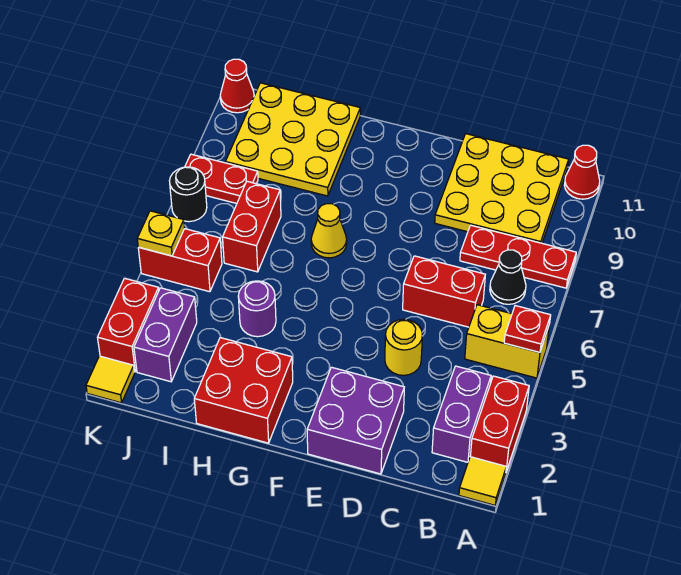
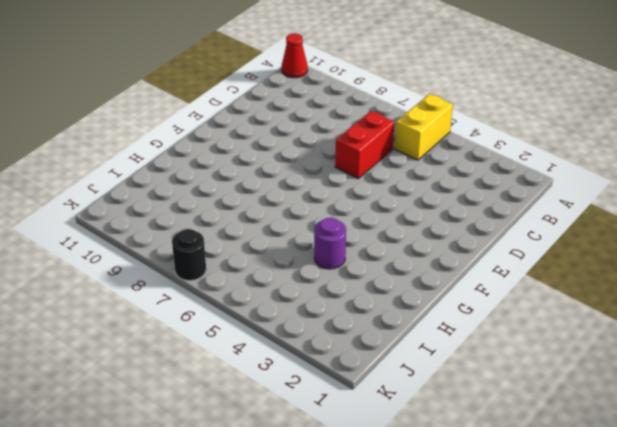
none -> yellow tile A1 level 1
none -> red brick A2:A3 level 1
none -> red plate A8:C8 level 1

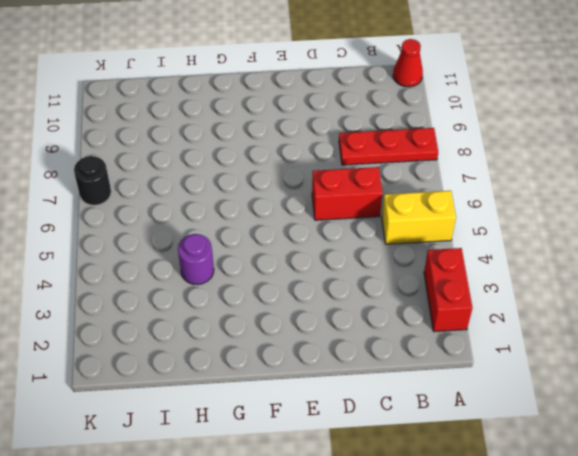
none -> yellow tile A1 level 1
none -> purple brick B2:B3 level 1
none -> black cone B7 level 1

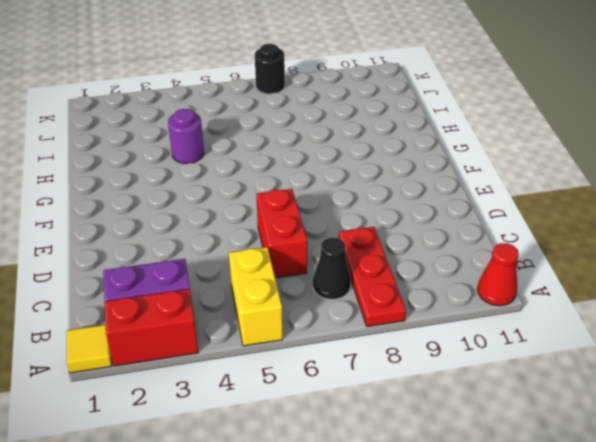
none -> yellow plate B9:D11 level 1
none -> purple brick D1:E2 level 1
none -> yellow round brick D4 level 1

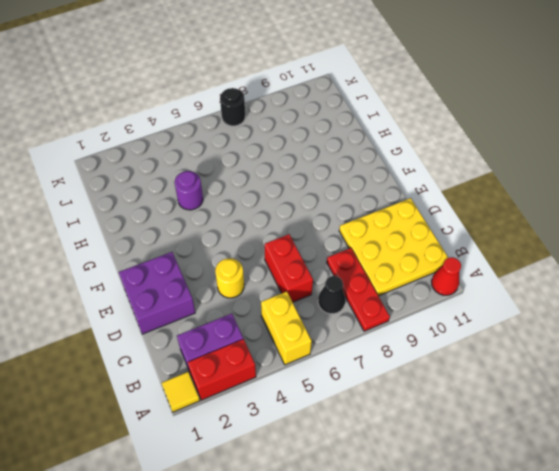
none -> red brick G1:H2 level 1
none -> yellow cone G7 level 1
none -> yellow plate H9:J11 level 1

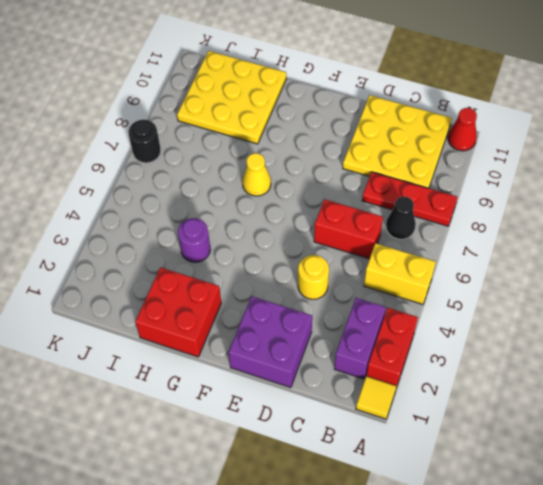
none -> red brick I6:I7 level 1
none -> purple brick J2:J3 level 1
none -> red brick J5:K5 level 1

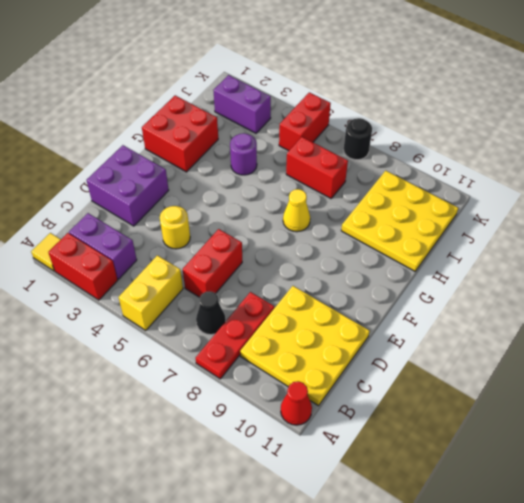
none -> red plate J8:K8 level 1
none -> yellow tile K1 level 1
none -> red brick K2:K3 level 1

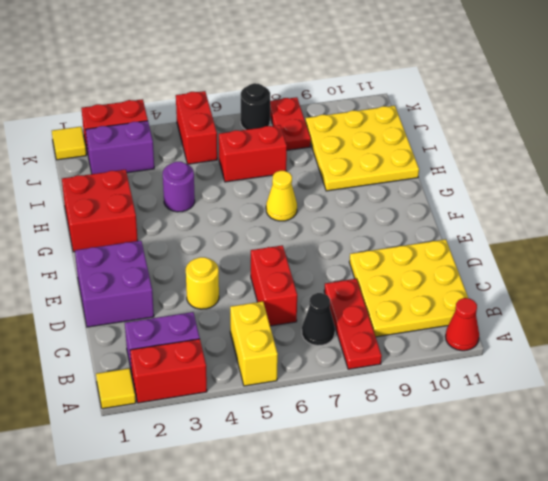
none -> red cone K11 level 1
none -> red plate A5 level 2
none -> yellow plate K5 level 2

